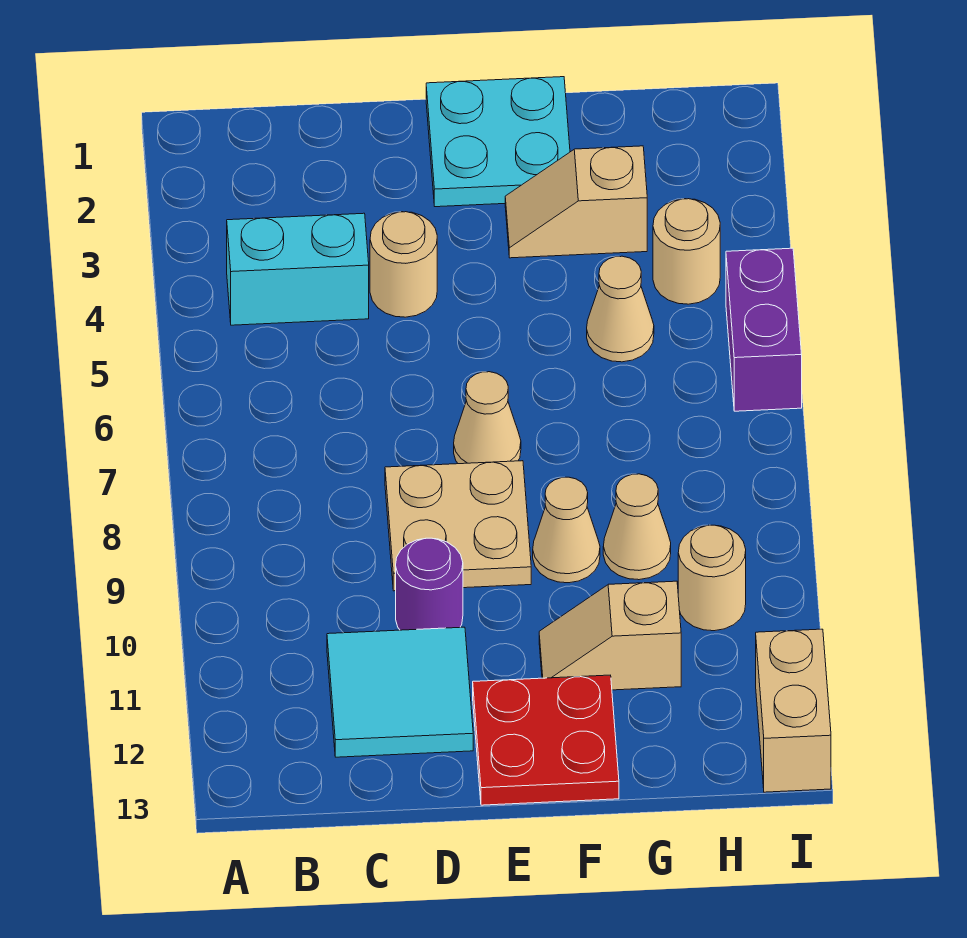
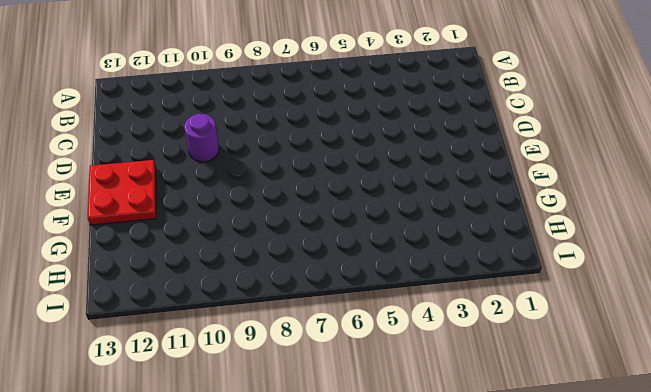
none -> cyan brick B4:C4 level 1
none -> cyan tile C11:D12 level 1
none -> tan round brick D4 level 1

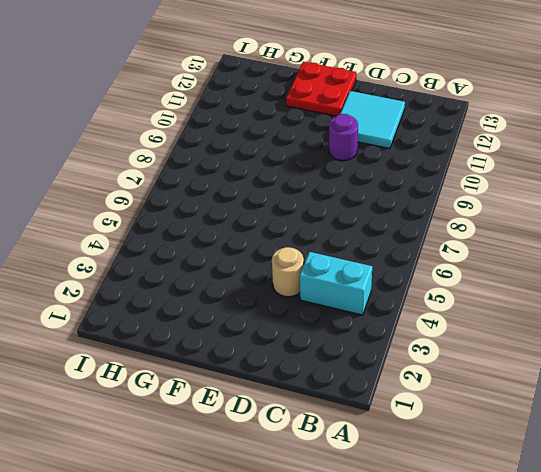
none -> tan plate D8:E9 level 1
none -> cyan plate E1:F2 level 1
none -> tan cone E7 level 1

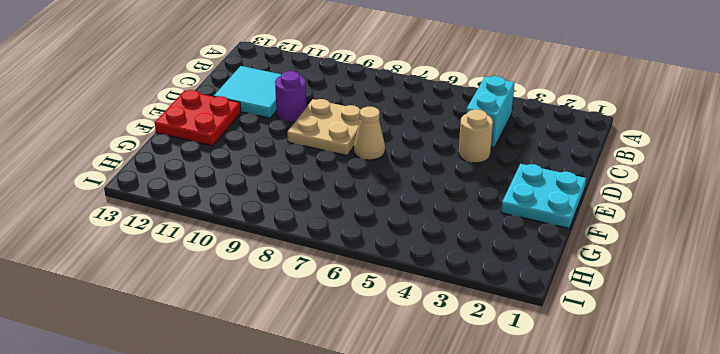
none -> tan slope F3:G3 level 1 top G
none -> tan cone F9 level 1
none -> tan slope F11:G11 level 1 top G

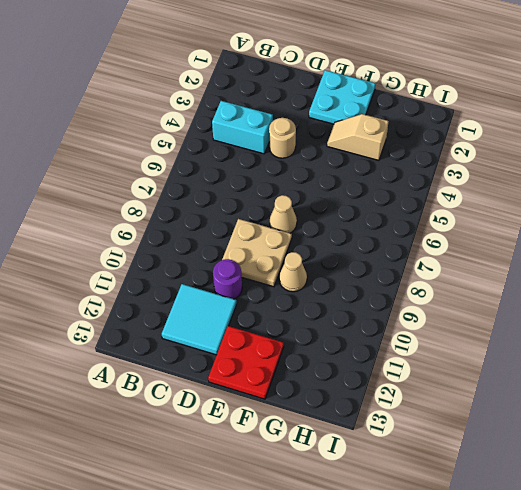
none -> tan slope F11:G11 level 1 top G
none -> tan cone G5 level 1
none -> tan cone G9 level 1

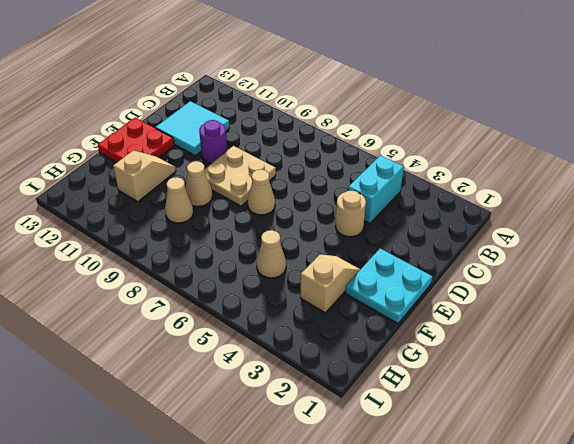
none -> tan round brick H4 level 1
none -> tan round brick H10 level 1
none -> purple brick I5:I6 level 1

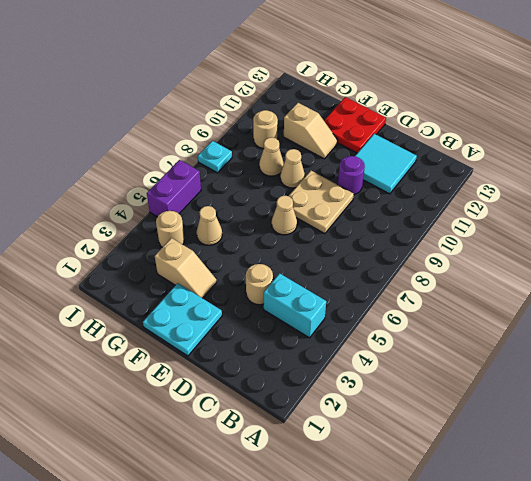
cyan plate I8 level 1 -> none
none -> tan brick I12:I13 level 1

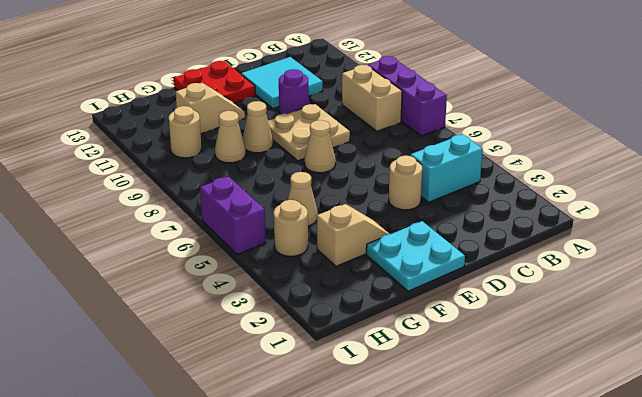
purple brick A7:A9 level 1 -> none
tan brick B8:B9 level 1 -> tan brick I12:I13 level 1

